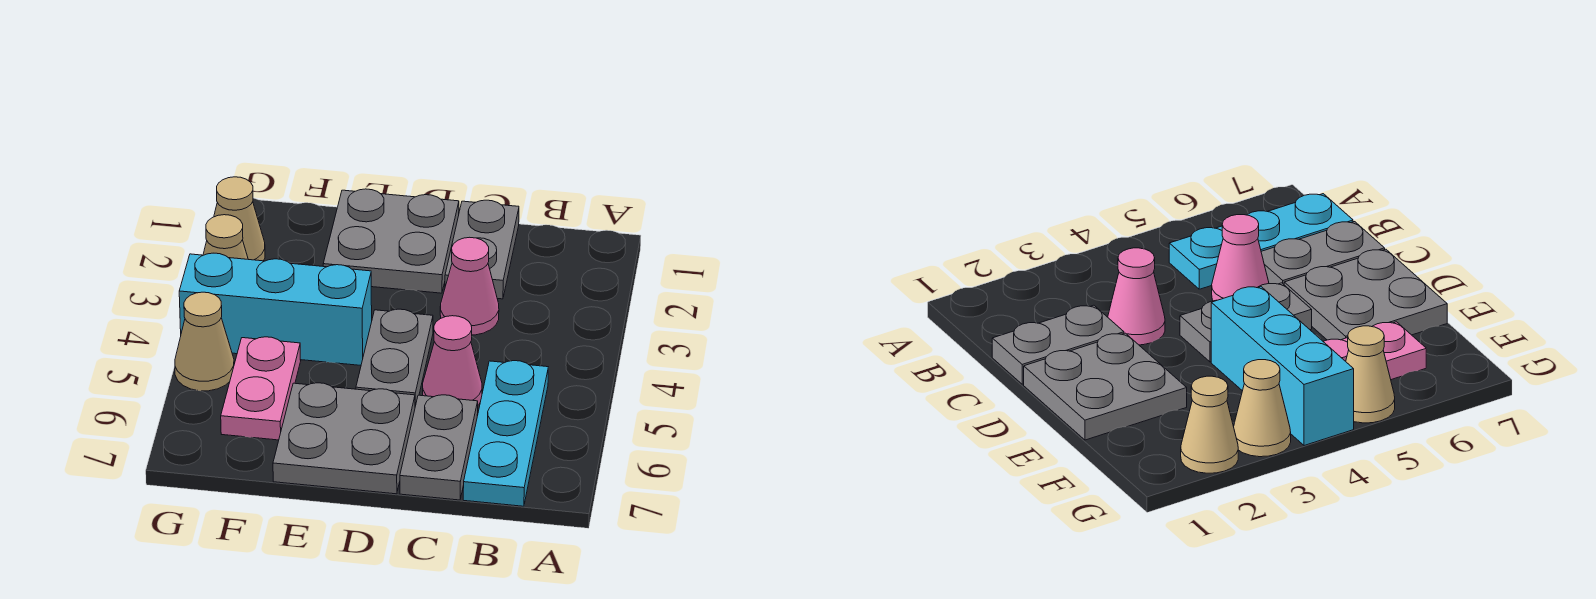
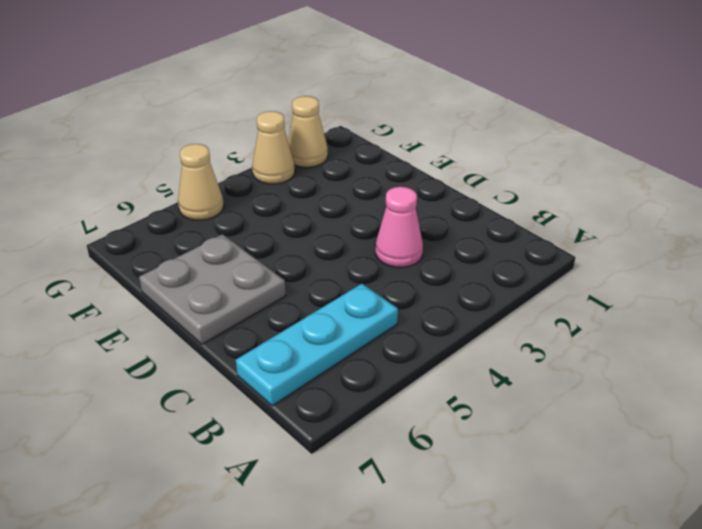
none -> grey plate C1:C2 level 1
none -> pink cone C5 level 1
none -> grey plate C6:C7 level 1

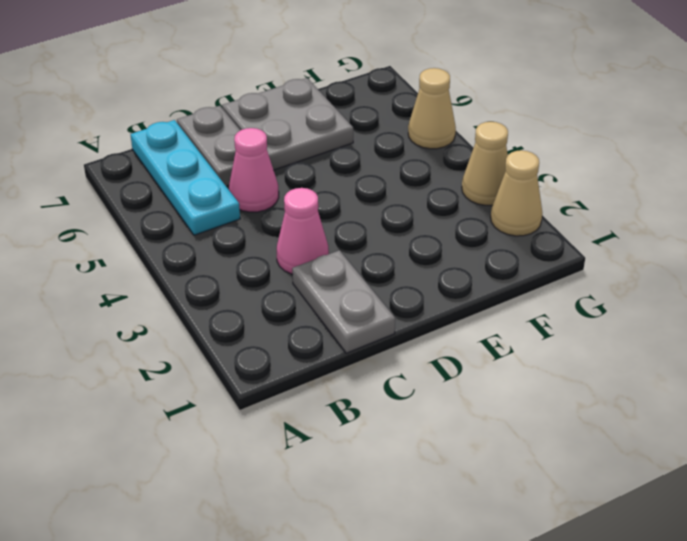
none -> grey plate D1:E2 level 1
none -> grey plate D4:D5 level 1
none -> cyan brick E4:G4 level 1

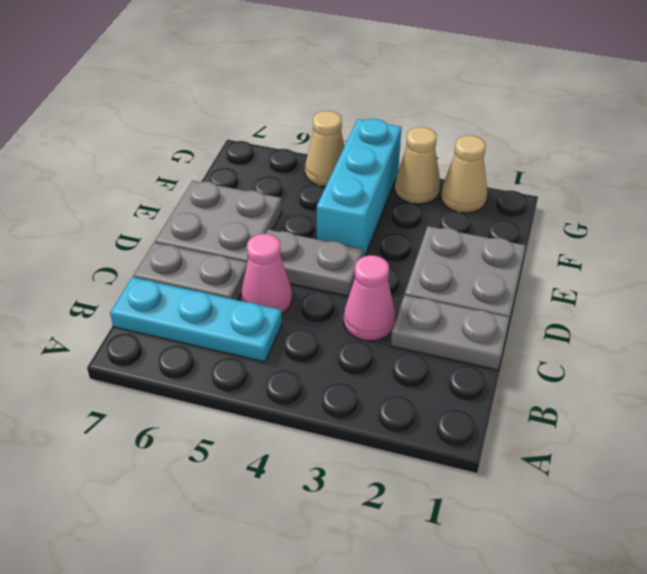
none -> pink plate F5:F6 level 1

